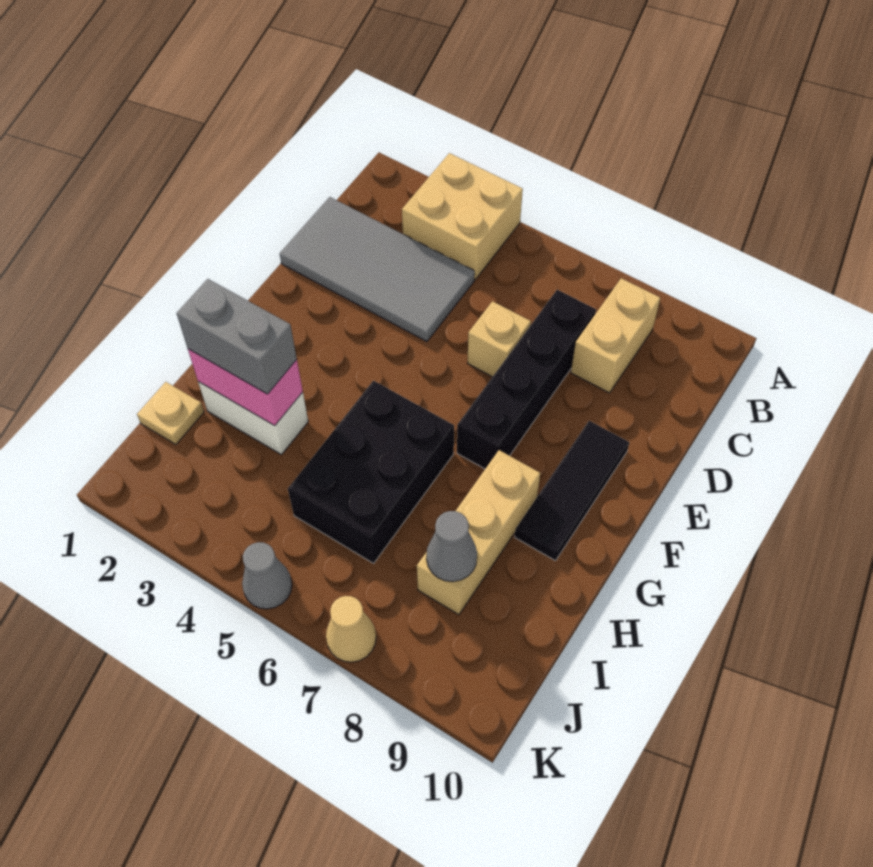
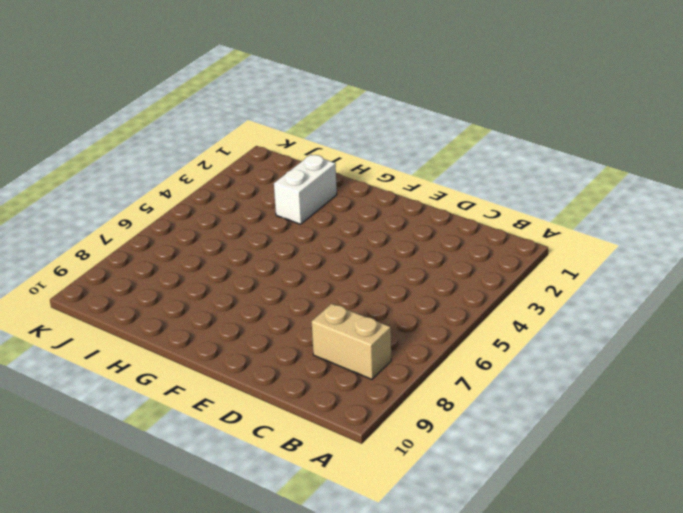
none -> tan brick A3:B4 level 1
none -> grey tile C1:D4 level 1
none -> black brick C7:F7 level 1

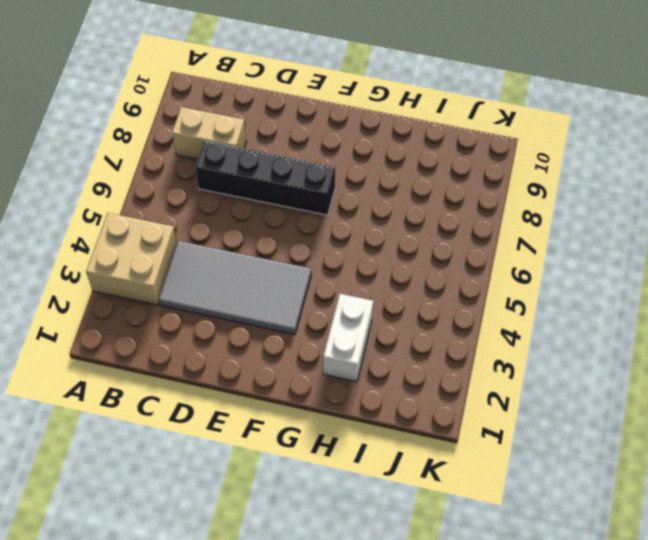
grey tile C3:F4 level 1 -> grey tile C1:D4 level 1
none -> tan brick D6 level 1
none -> black tile E9:G9 level 1
none -> black brick G5:I6 level 1

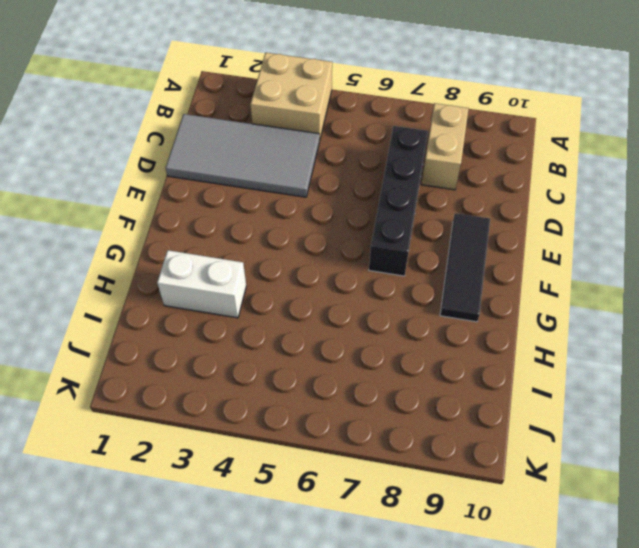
none -> tan brick D6 level 1
none -> black brick G5:I6 level 1
none -> tan brick G8:I8 level 1

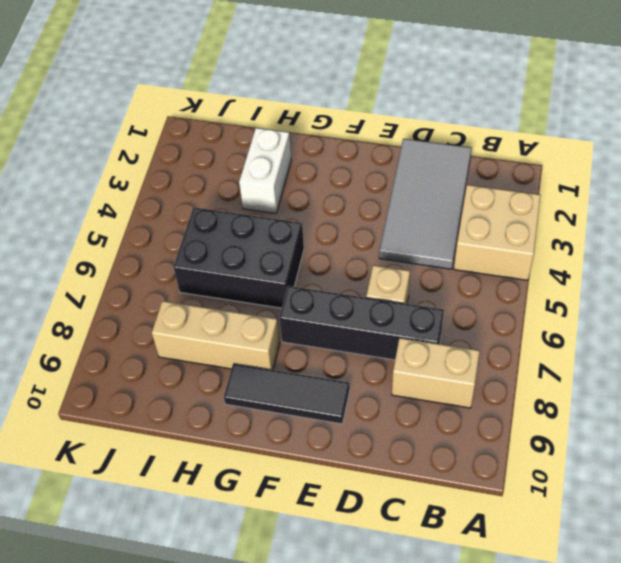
none -> tan plate I1 level 1
none -> grey cone K5 level 1
none -> tan cone K7 level 1

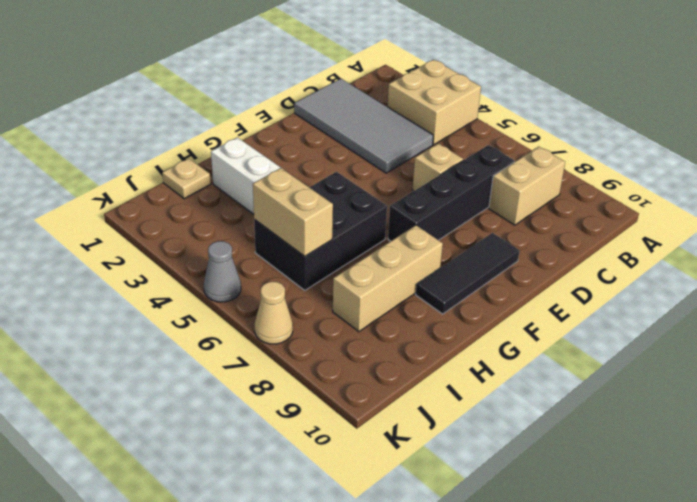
tan brick I5:I6 level 2 -> none
none -> pink brick H2:H3 level 2
none -> grey cone I8 level 2
none -> grey brick H2:H3 level 3

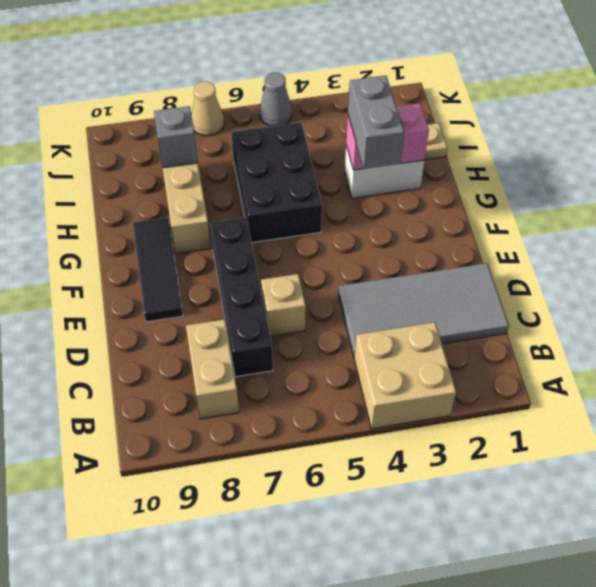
grey brick G3:H3 level 3 -> grey brick H2:H3 level 3
grey brick I8 level 2 -> grey cone I8 level 2

